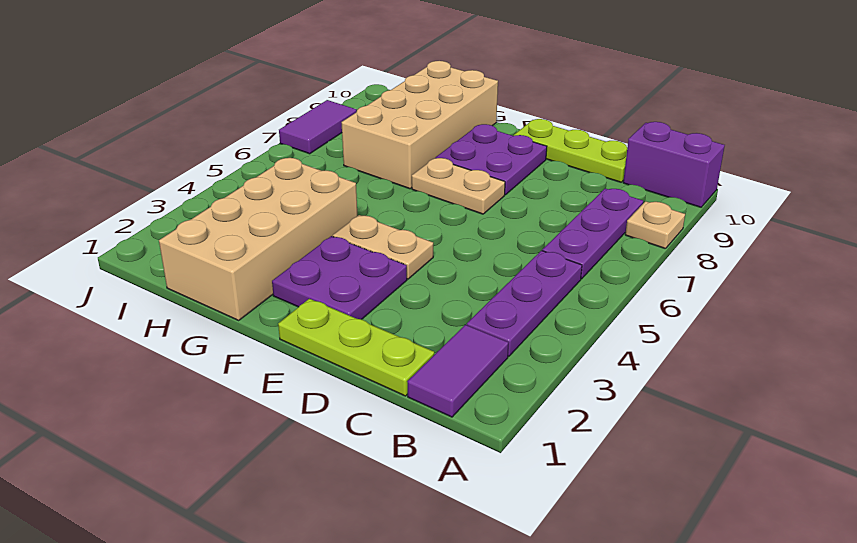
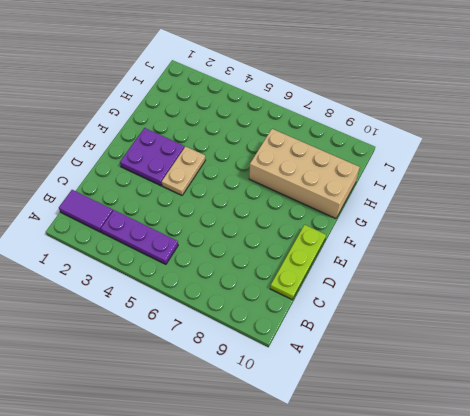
none -> tan plate A8 level 1
none -> purple brick A10:B10 level 1
none -> purple plate B6:B8 level 1

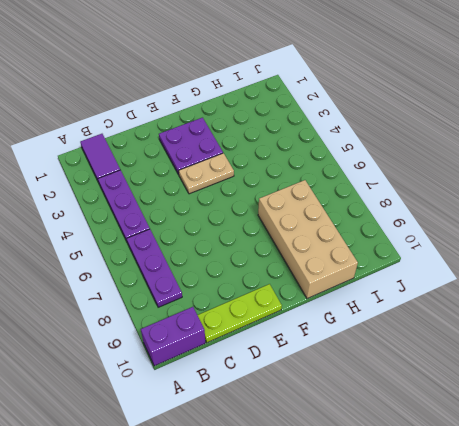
none -> tan plate A8 level 1
none -> lime plate C1:E1 level 1
none -> tan plate E7:F7 level 1

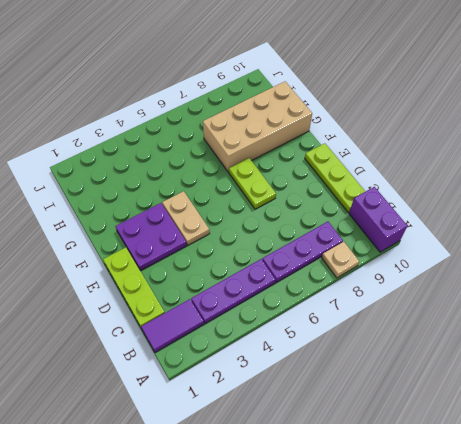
lime plate E7:F7 level 1 -> tan plate E7:F7 level 1
none -> purple plate E8:F9 level 1
none -> tan brick G1:H4 level 1
none -> purple tile J7:J8 level 1

